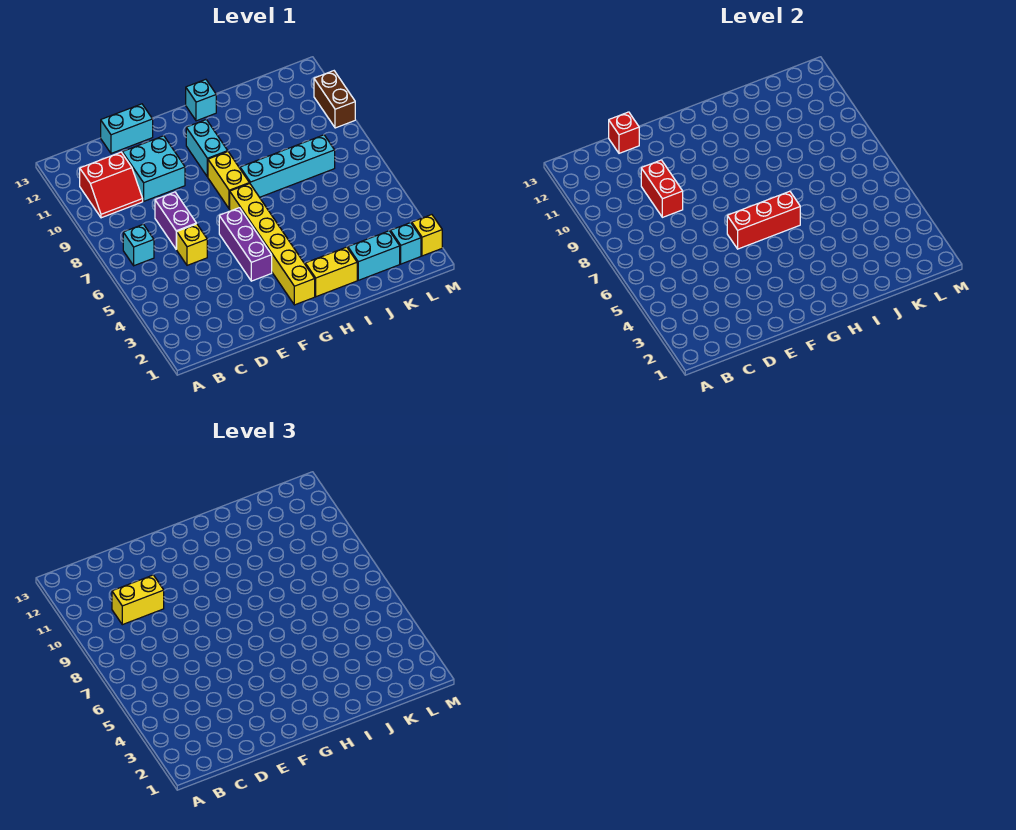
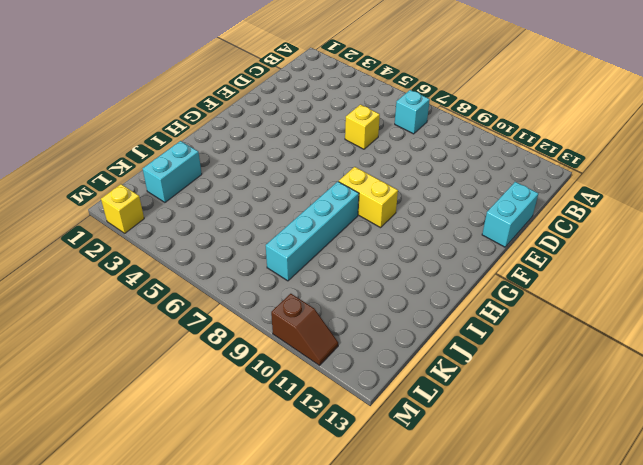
brown slope M10:M11 level 1 top 10 -> brown brick M10:M11 level 1
none -> red slope B10:C11 level 1 top 11
none -> purple brick D7:D8 level 1
none -> cyan brick D10:E11 level 1

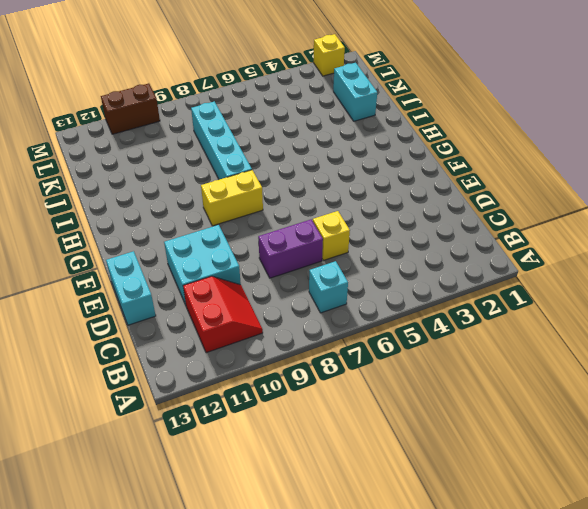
none -> purple brick F4:F6 level 1
none -> yellow brick G2:G7 level 1
none -> cyan brick G10:G11 level 1

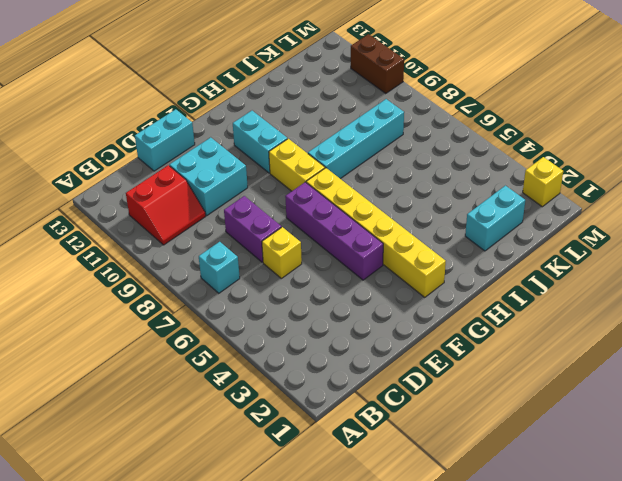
purple brick F4:F7 level 1 -> purple brick F4:F6 level 1
none -> yellow brick H2:I2 level 1
none -> cyan brick H13 level 1
none -> cyan brick L2 level 1

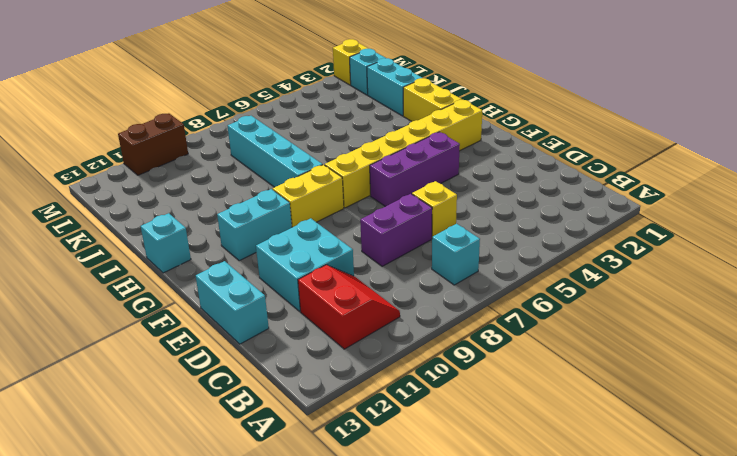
none -> red brick D9:D10 level 2
none -> red brick D13 level 2
none -> red brick F6:H6 level 2

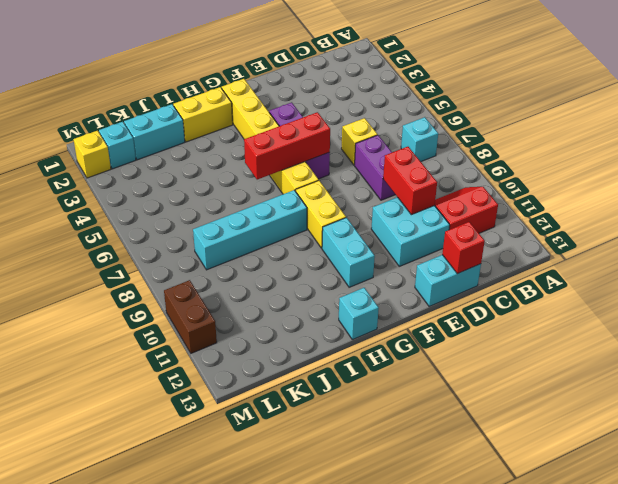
none -> yellow brick C10:D10 level 3

